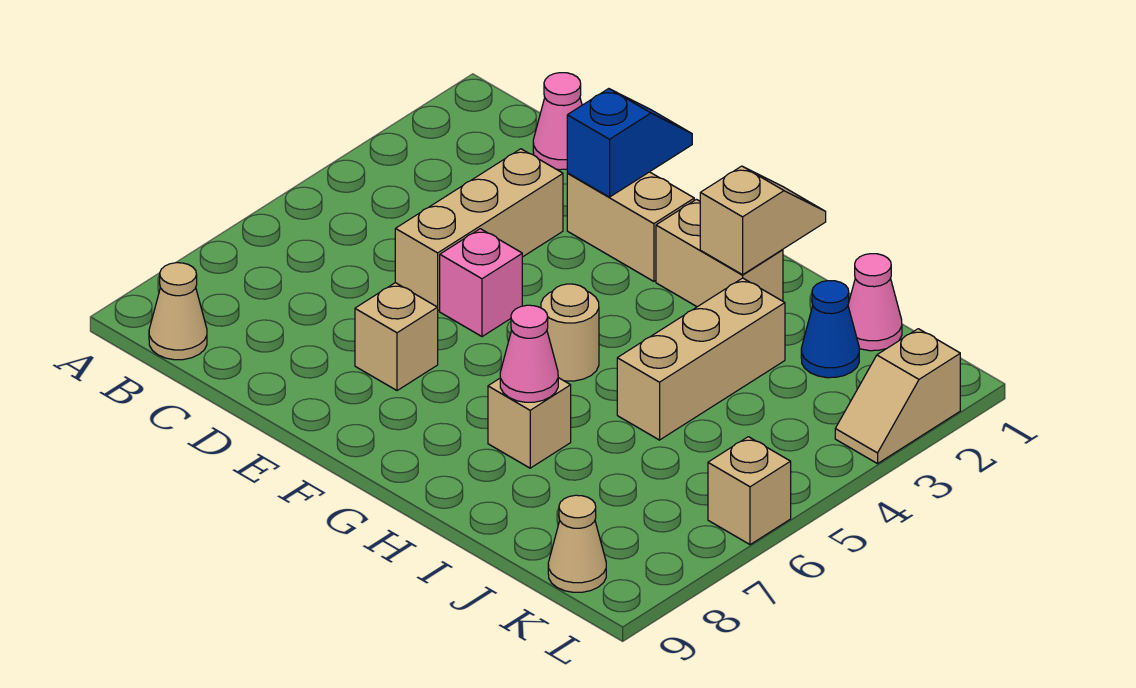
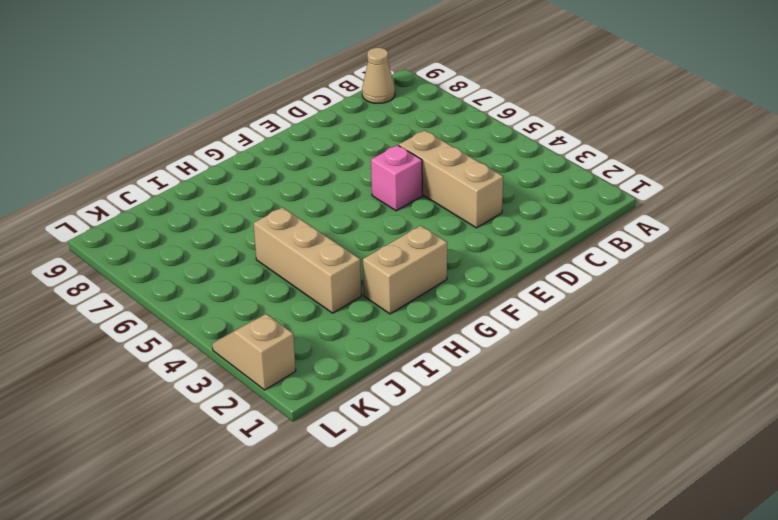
none -> pink cone C1 level 1
none -> tan brick E2:F2 level 1
none -> tan brick E7 level 1

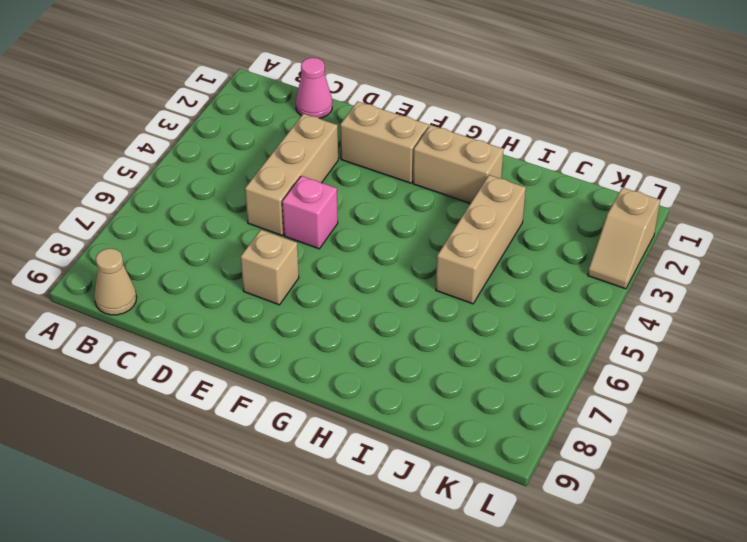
none -> tan round brick G5 level 1
none -> tan brick H7 level 1
none -> pink cone J1 level 1

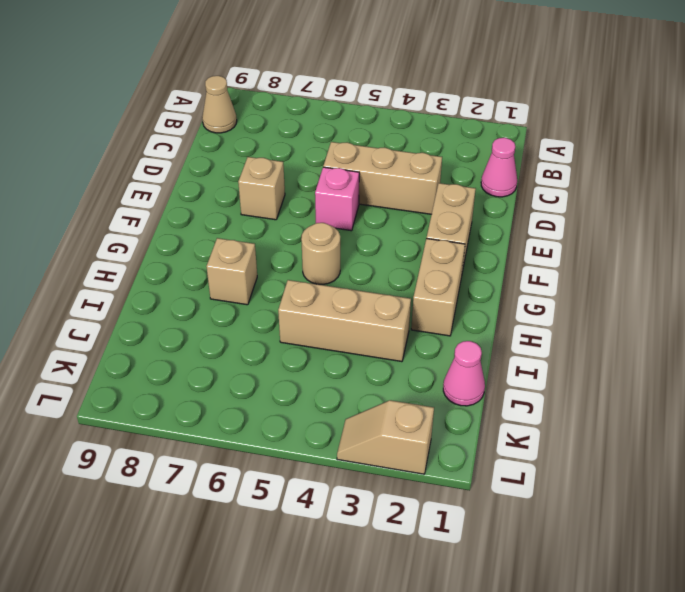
none -> blue cone J2 level 1
none -> tan cone K9 level 1
none -> tan brick L6 level 1

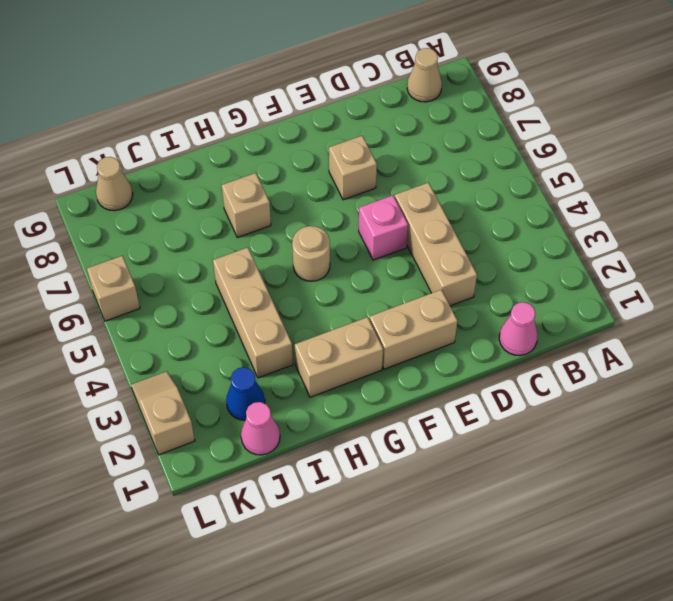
none -> blue slope E1:E2 level 2 top 2
none -> tan slope H1:H2 level 2 top 2
none -> pink cone H7 level 2

